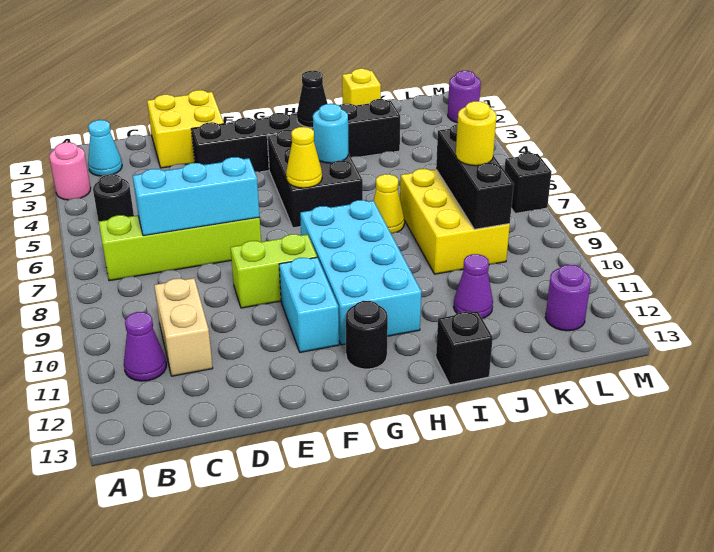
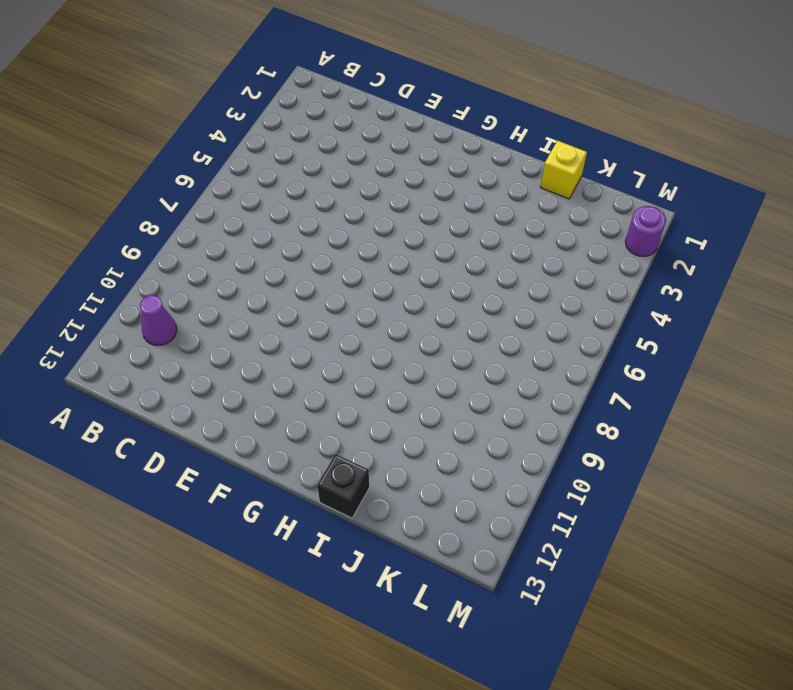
none -> pink round brick A3 level 1
none -> cyan cone B2 level 1
none -> black round brick B5 level 1

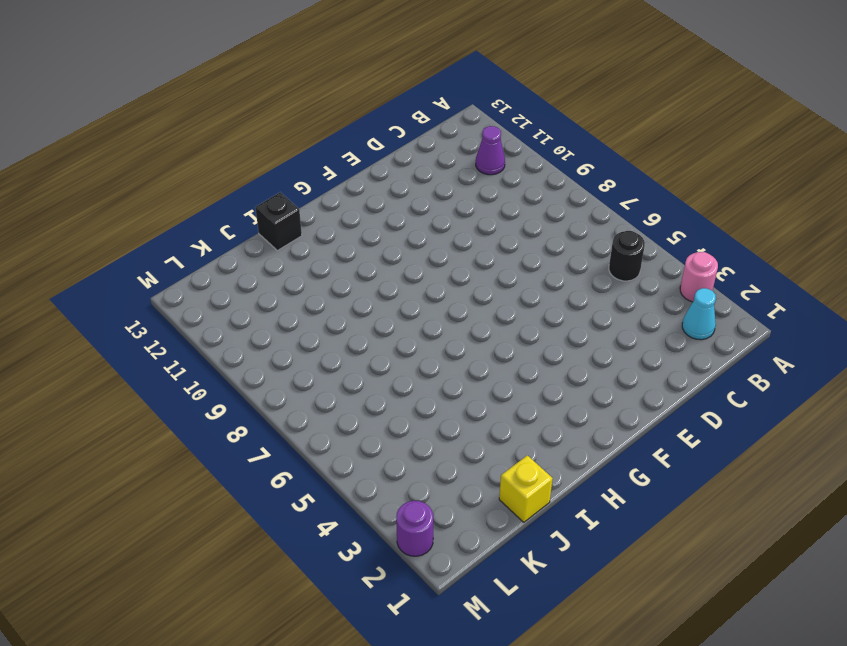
none -> lime brick B7:E7 level 1
none -> tan brick C10:C11 level 1
none -> yellow brick D1:E2 level 1

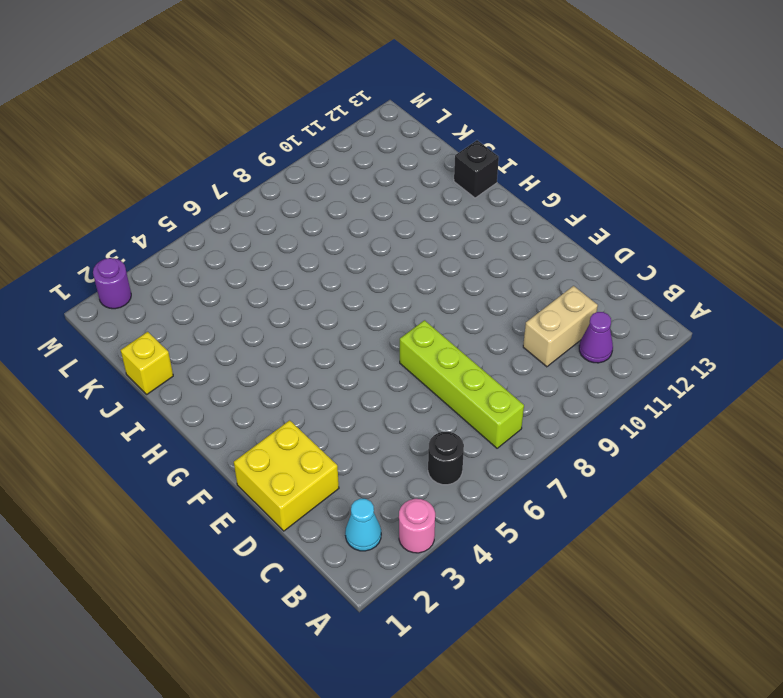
none -> black brick E3:J3 level 1
none -> lime brick E9:F9 level 1
none -> cyan brick F10:F11 level 1

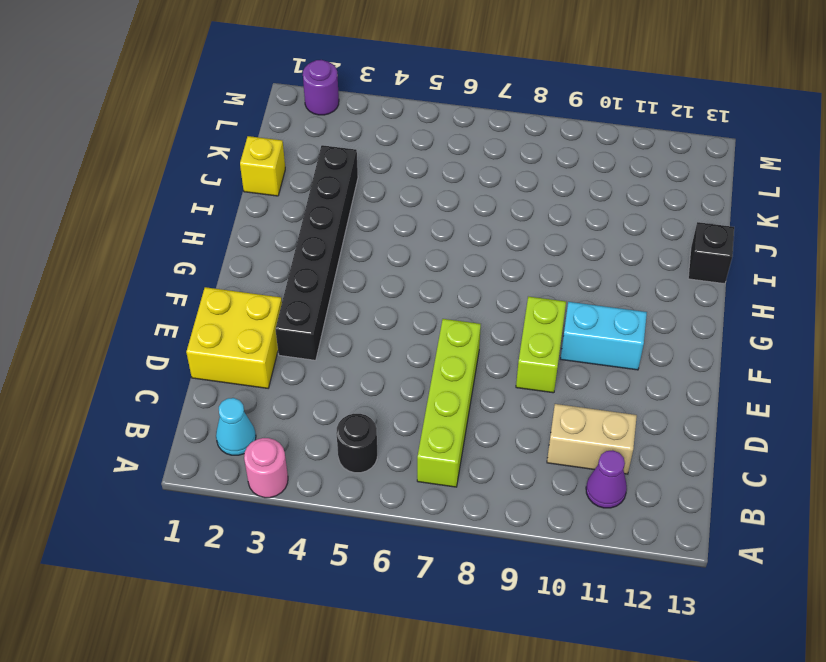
none -> black brick G4:H6 level 1
none -> cyan brick G8:H11 level 1
none -> black round brick G12 level 1

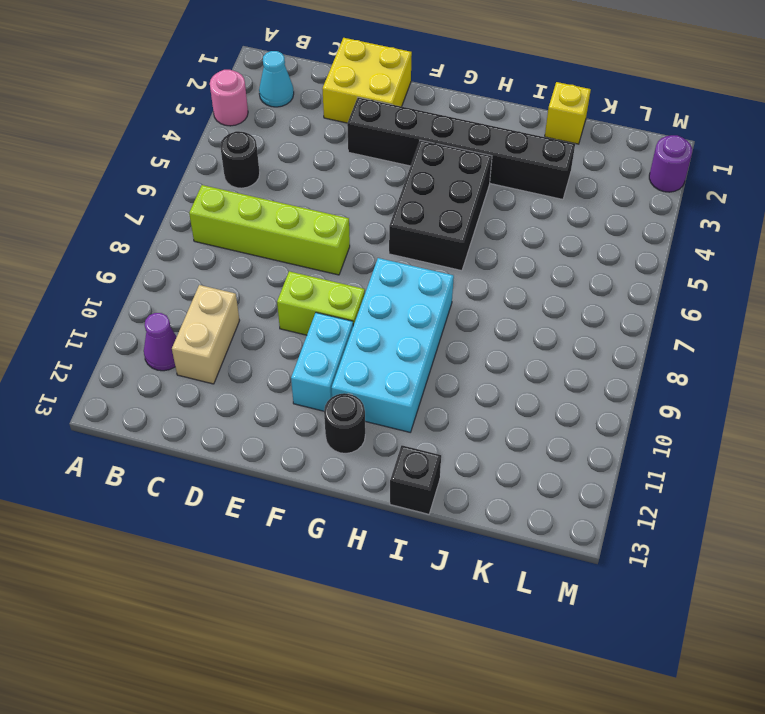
none -> yellow cone I7 level 1
none -> yellow brick J7:K9 level 1
none -> purple cone J11 level 1

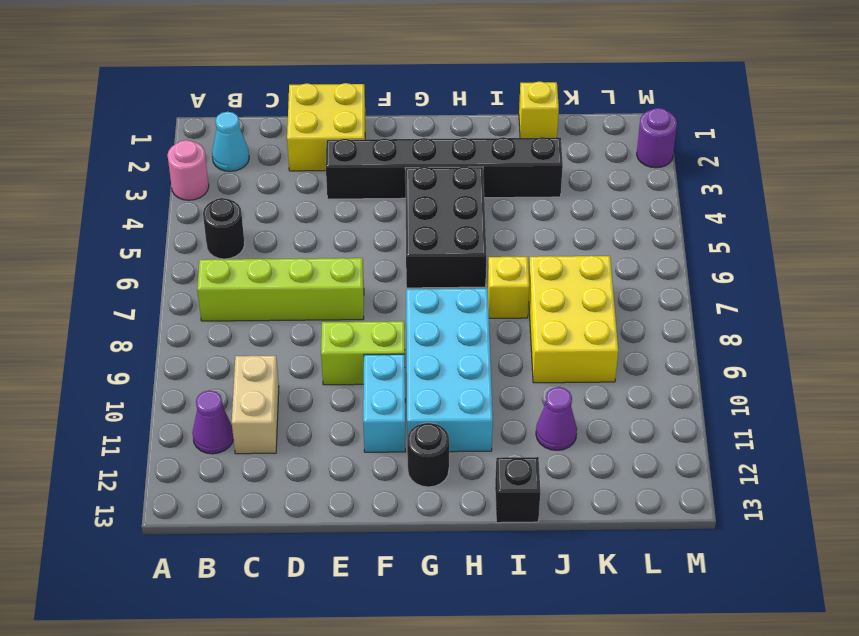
yellow brick I7 level 1 -> yellow cone I7 level 1
none -> purple round brick L12 level 1
none -> black brick M7 level 1
none -> cyan brick C7:E7 level 2

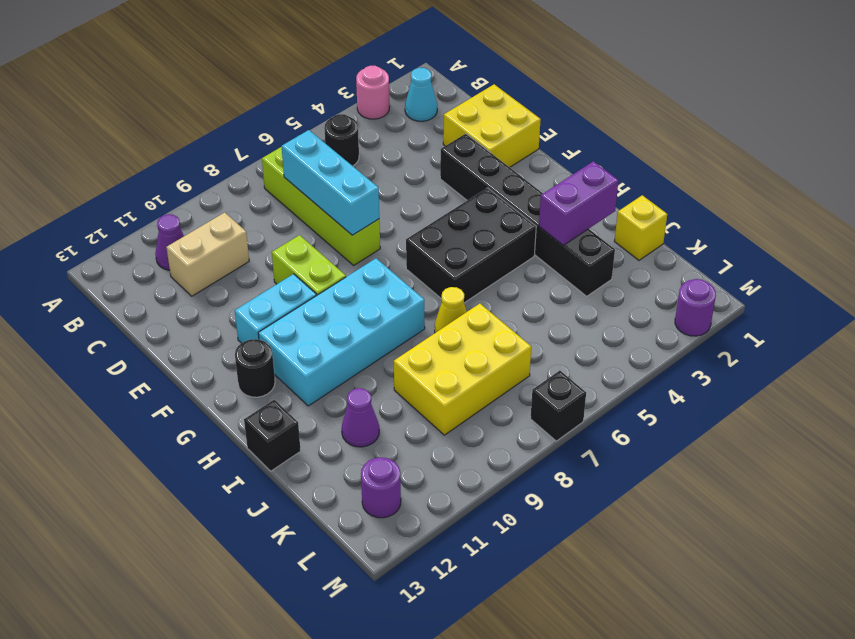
purple brick I2:I3 level 2 -> none
none -> yellow cone G6 level 2
none -> black cone H3 level 2
none -> cyan round brick H5 level 2

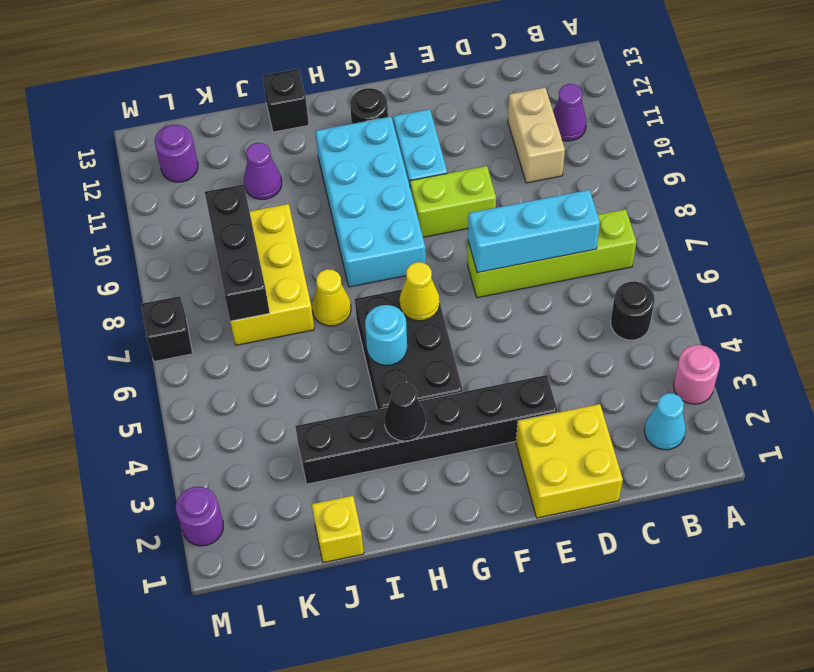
none -> yellow round brick K8 level 3

